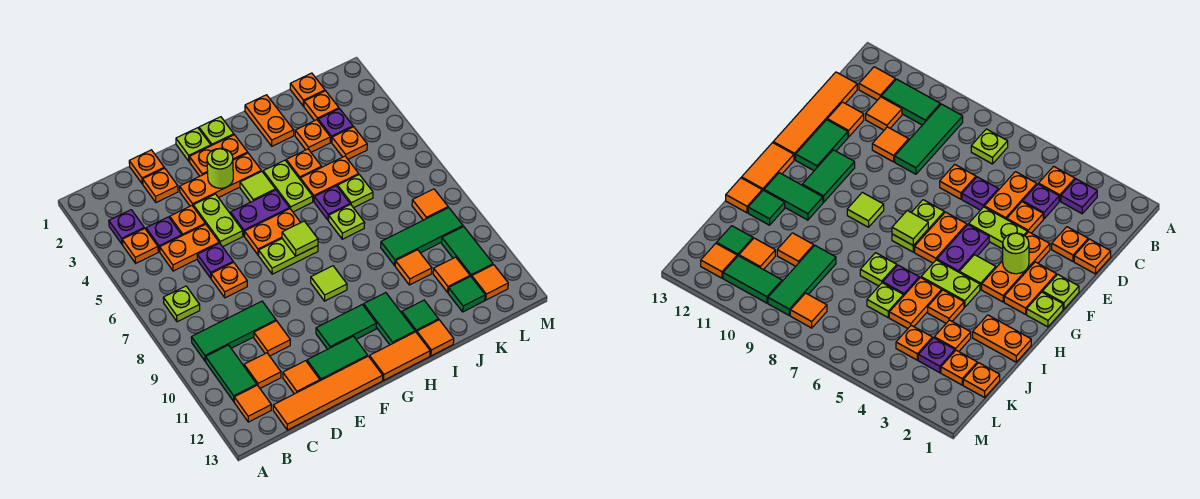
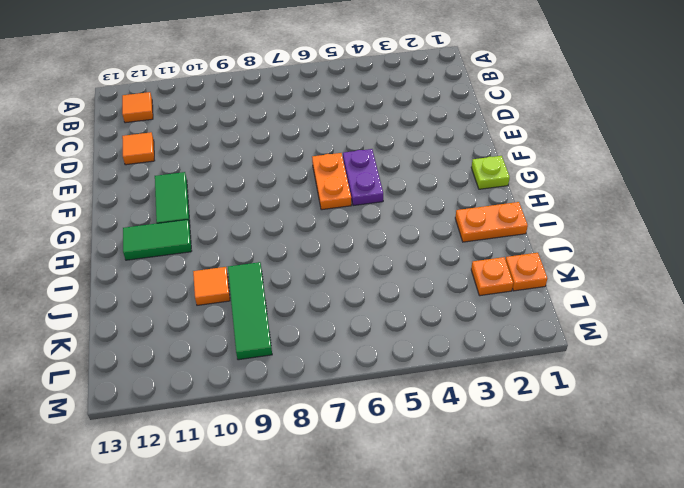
none -> purple plate B3 level 1
none -> orange plate B4 level 1
none -> lime plate B7 level 1
none -> green tile B9:D9 level 1

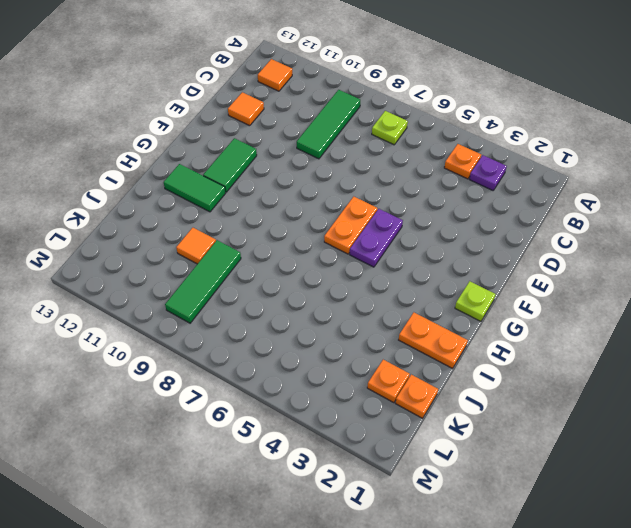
none -> green tile B10:B11 level 1
none -> purple plate C4 level 1
none -> orange plate C5:D5 level 1
none -> orange tile C11 level 1

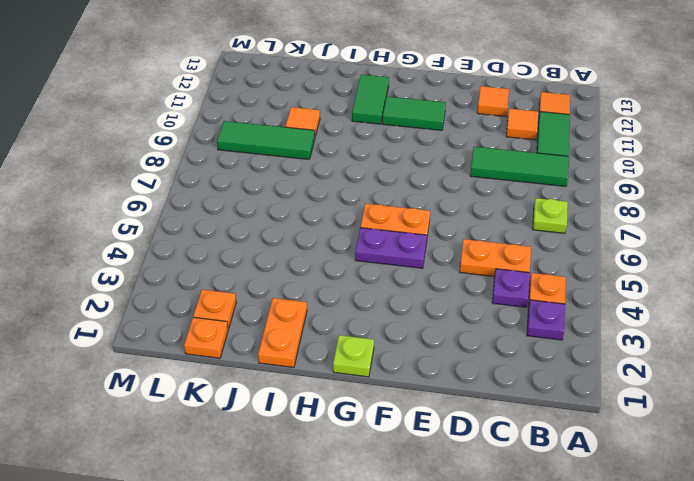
none -> orange tile C13:F13 level 1
none -> orange plate D1 level 1
none -> orange plate D2 level 1
none -> orange plate D4 level 1

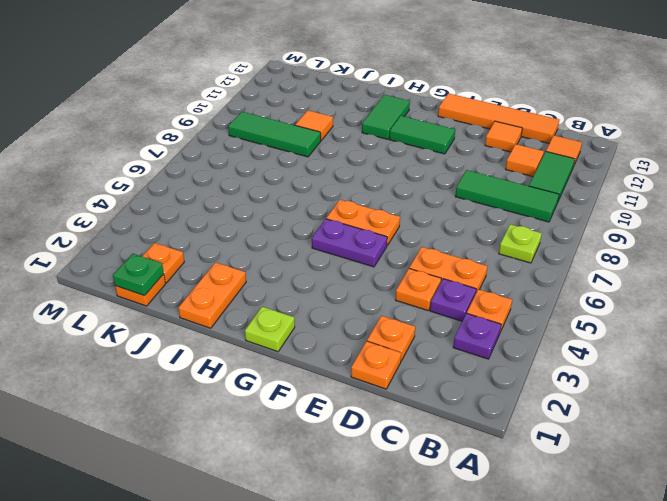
green plate K1 level 2 -> none
none -> purple plate D6 level 1
none -> orange plate D7 level 1
none -> orange tile D10 level 1
none -> orange plate E3:G3 level 1

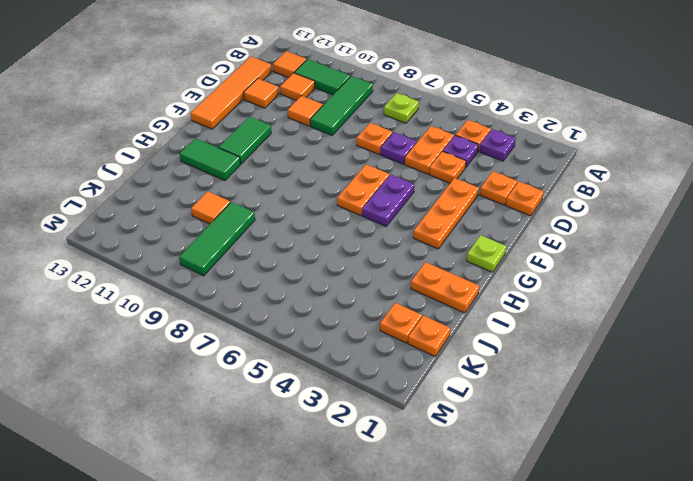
none -> lime plate E4:E5 level 1
none -> green tile E12:F12 level 1
none -> lime plate F1 level 1
none -> orange plate F2:G2 level 1

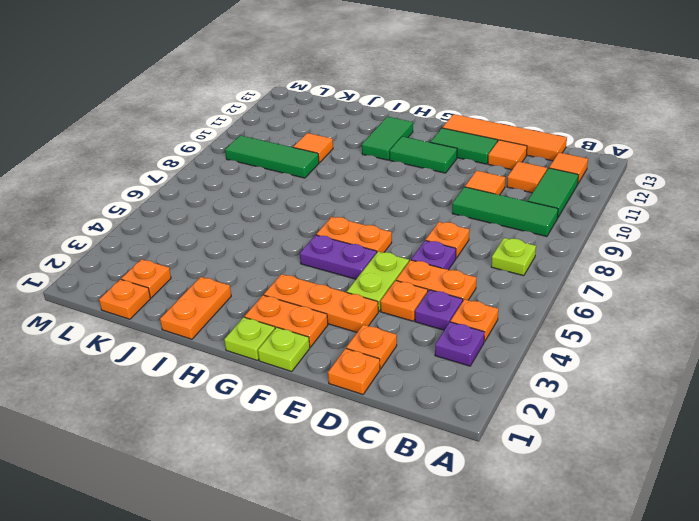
none -> lime plate F7:G7 level 1
none -> lime tile G4 level 1
none -> lime tile G9 level 1
none -> orange tile G13:H13 level 1

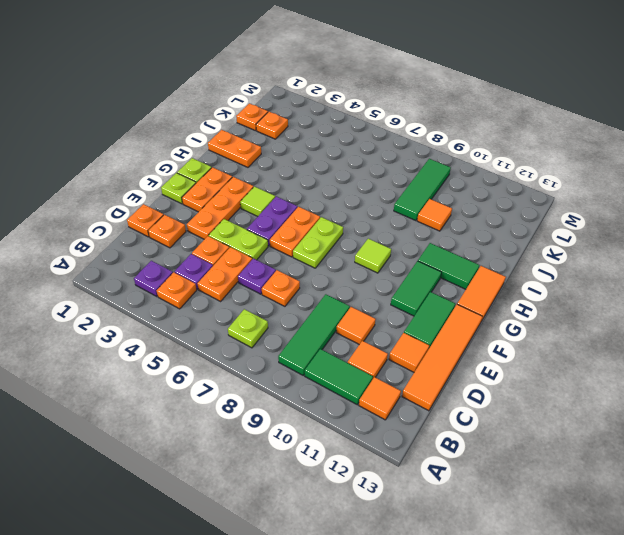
none -> lime plate H4:H5 level 1
none -> orange plate I4 level 1
none -> orange plate I5:J5 level 1
none -> purple plate I6 level 1

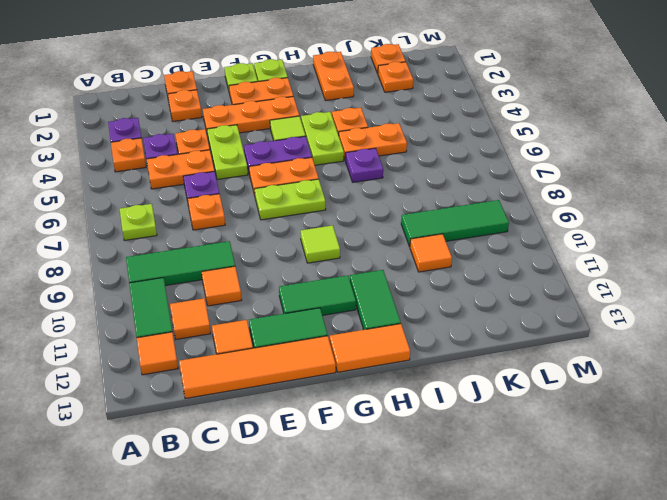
none -> lime plate I7 level 1
none -> green tile I12 level 1
none -> orange tile I13 level 1
none -> orange plate J3 level 1

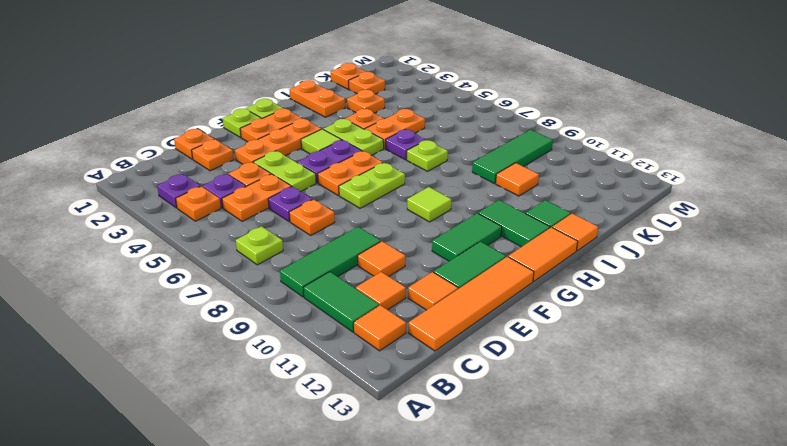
none -> lime plate J6 level 1
none -> purple plate K3 level 1
none -> orange plate K4 level 1
none -> orange tile K11 level 1

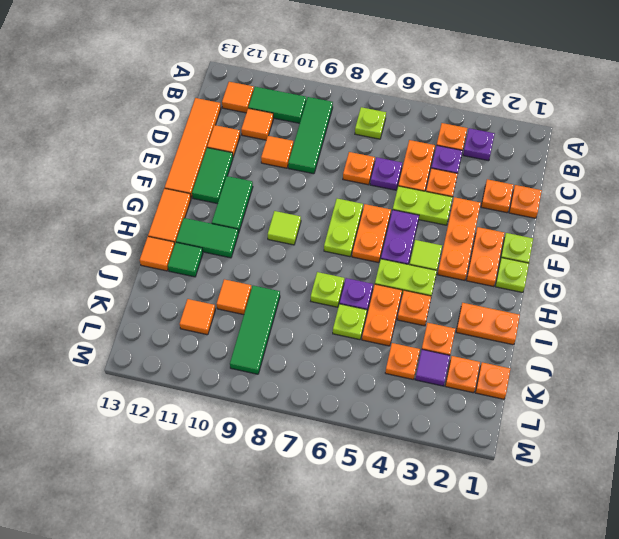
purple tile K3 level 1 -> purple plate K3 level 1
none -> green tile K12 level 1
none -> orange tile L8 level 1
none -> green tile L10:L11 level 1
none -> orange tile L12 level 1

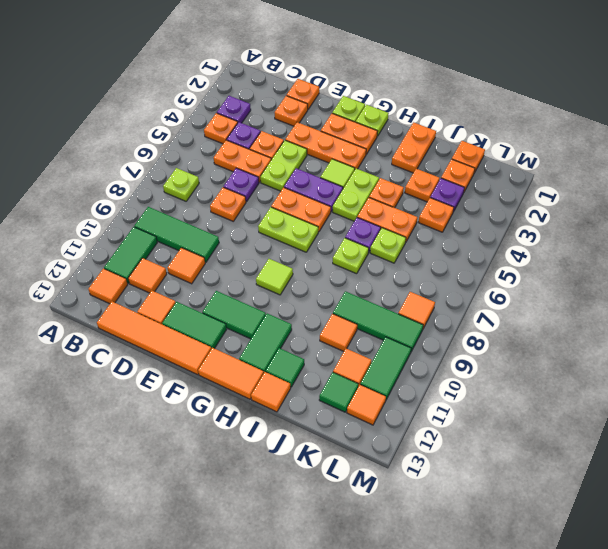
none -> lime round brick F3 level 2
none -> lime tile G7 level 2

